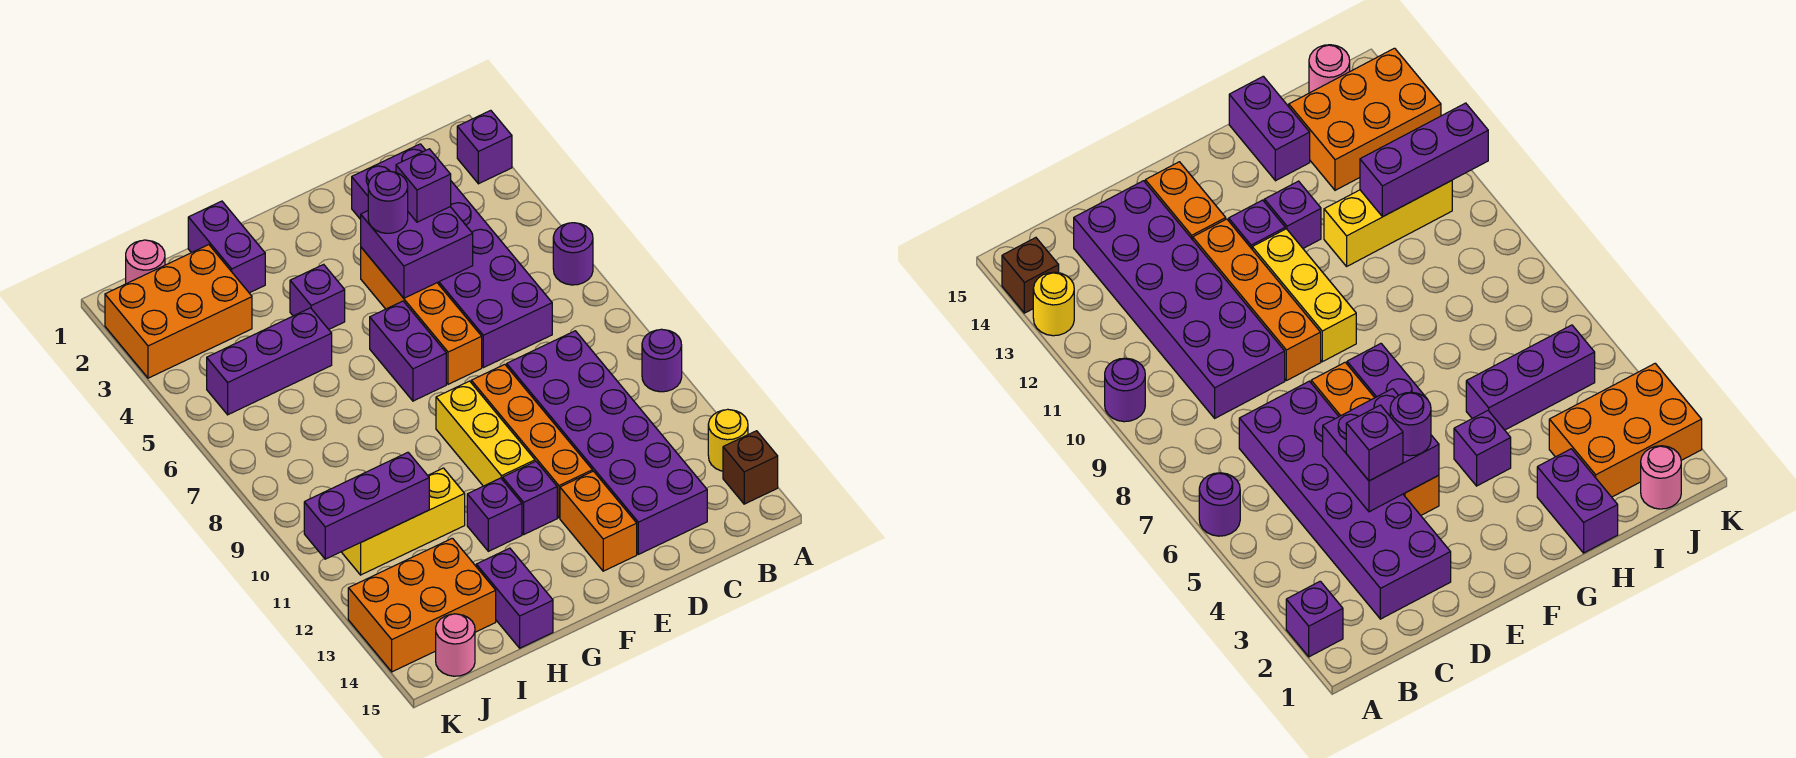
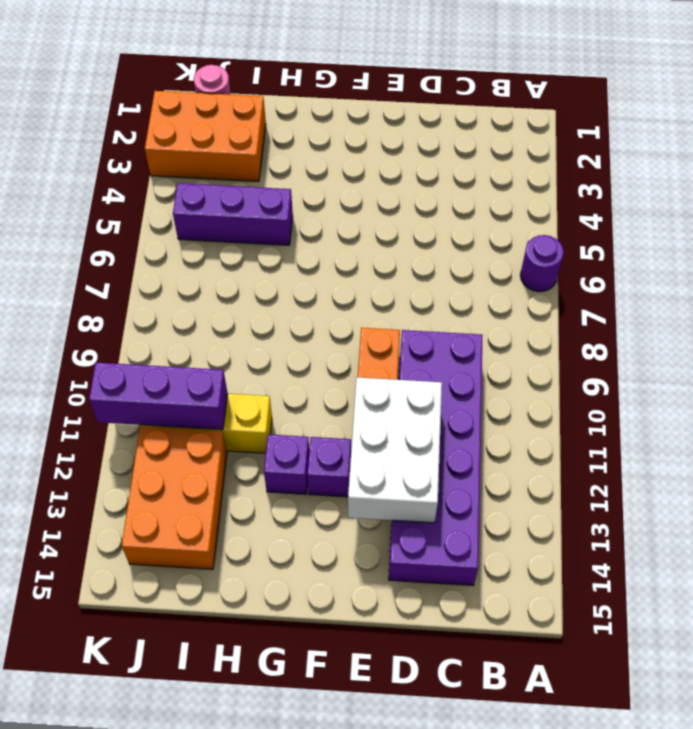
white brick D11:E13 level 2 -> none
orange brick I12:J14 level 1 -> orange brick I13:K14 level 1
none -> purple brick A2 level 1
none -> purple round brick A10 level 1
none -> yellow round brick A13 level 1

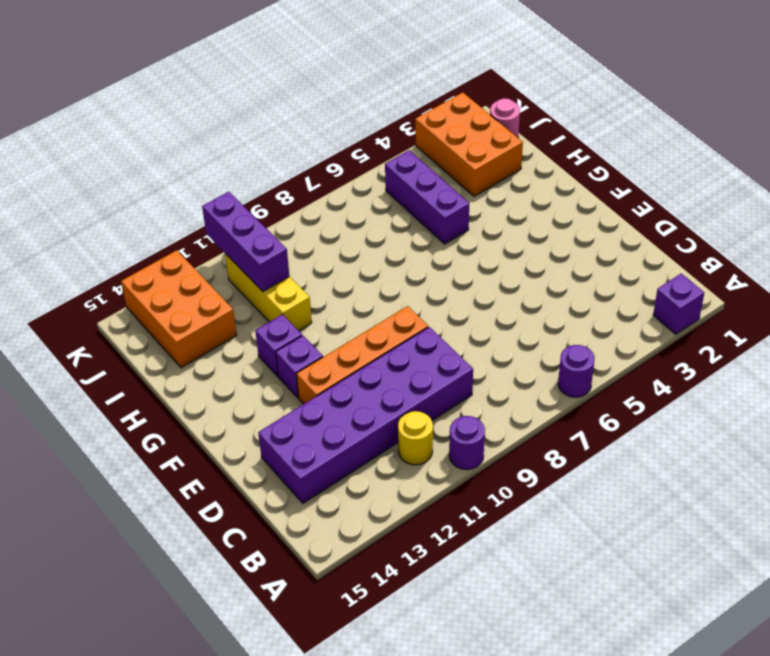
yellow round brick B11 level 1 -> yellow round brick A13 level 1
none -> brown brick A14 level 1
none -> purple brick C2:D7 level 1
none -> orange brick E4:E7 level 1

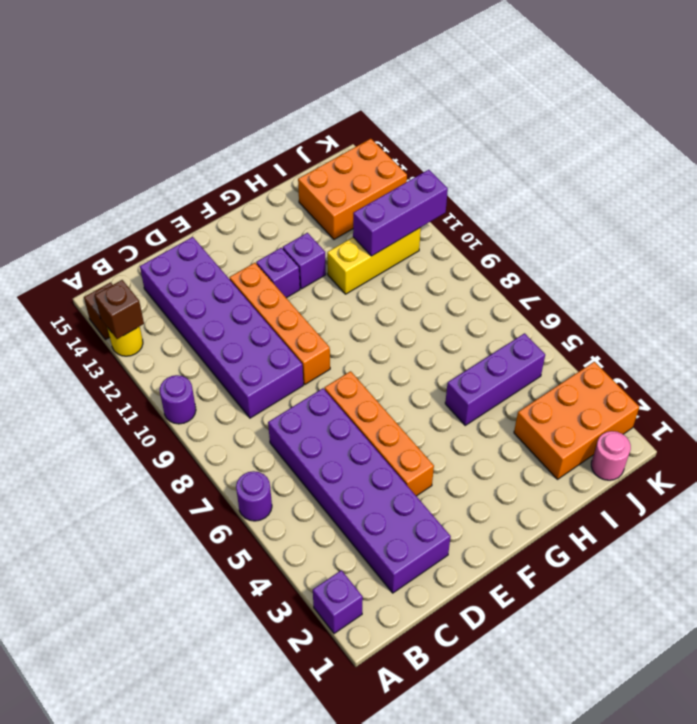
brown brick A13 level 2 -> none
none -> orange brick E13:E14 level 1
none -> purple brick F6:F7 level 1
none -> yellow brick F9:F11 level 1

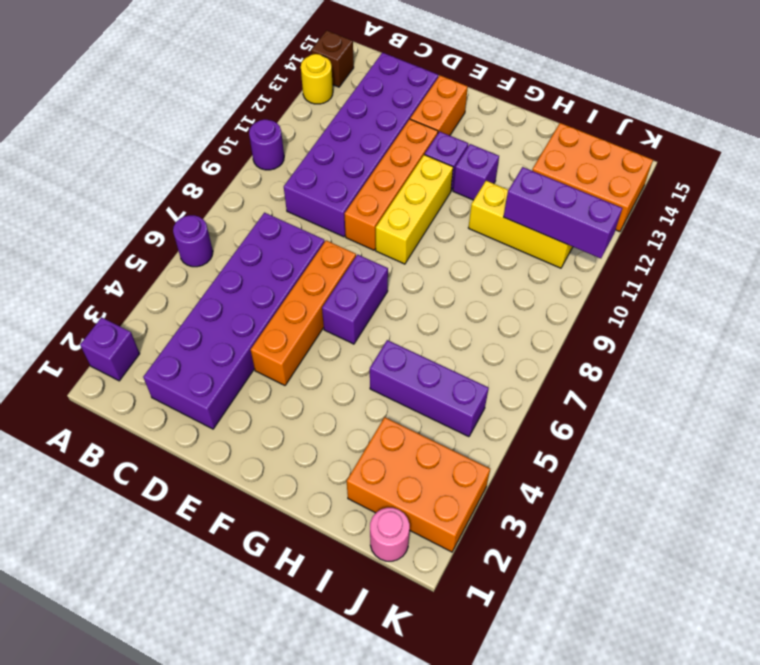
none -> purple brick G4 level 1
none -> purple brick H1:H2 level 1
none -> purple brick H14:H15 level 1

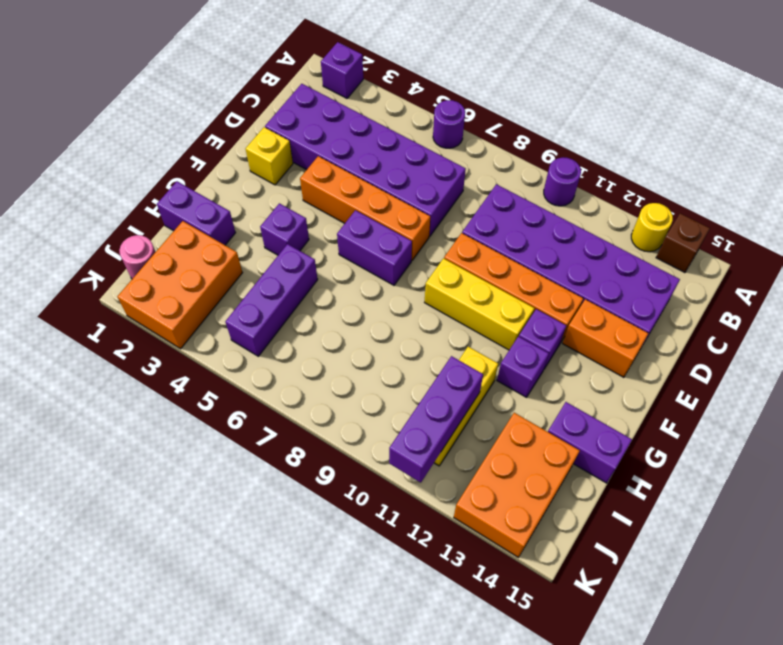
yellow brick E2 level 1 -> none
none -> pink round brick J15 level 1
none -> purple brick D4:E5 level 2
none -> purple brick D4 level 3

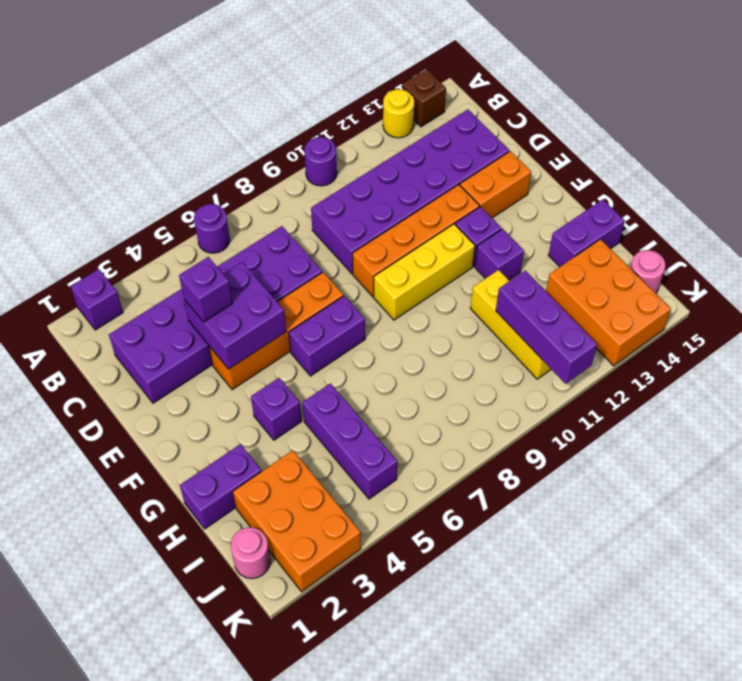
none -> purple round brick E4 level 3

